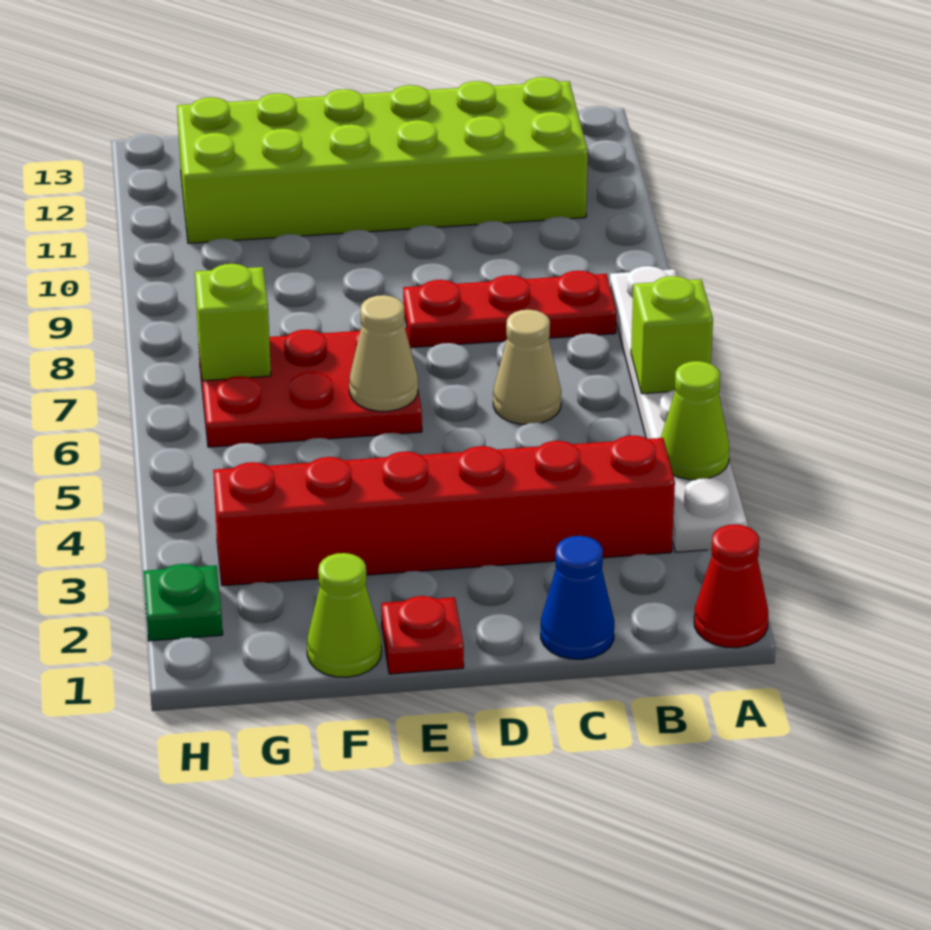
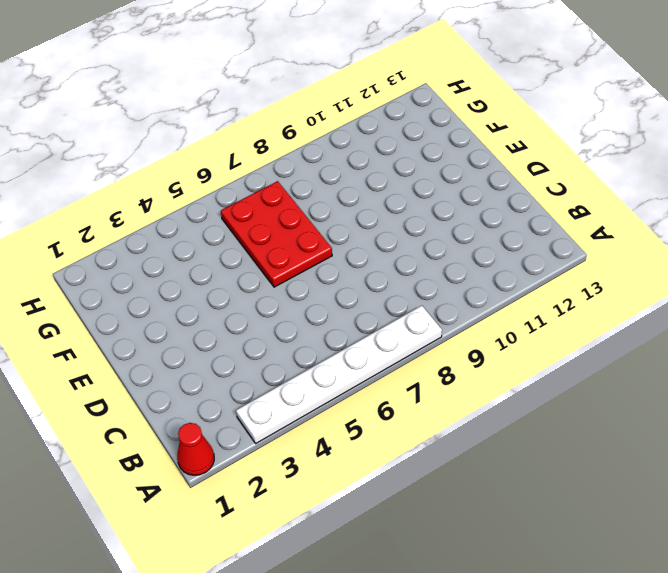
none -> red brick B3:G3 level 1
none -> red plate B8:D8 level 1
none -> lime brick B11:G12 level 1

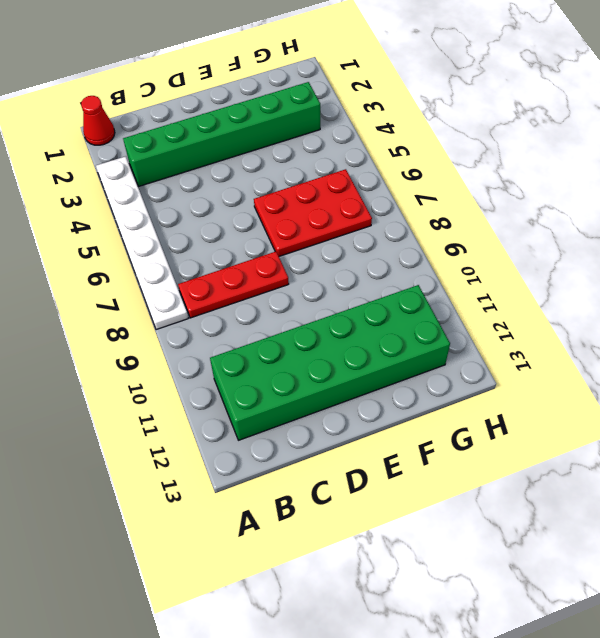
green brick B3:G3 level 1 -> red brick B3:G3 level 1
green brick B11:G12 level 1 -> lime brick B11:G12 level 1
none -> blue cone C1 level 1
none -> tan cone C6 level 1
none -> red plate E1 level 1

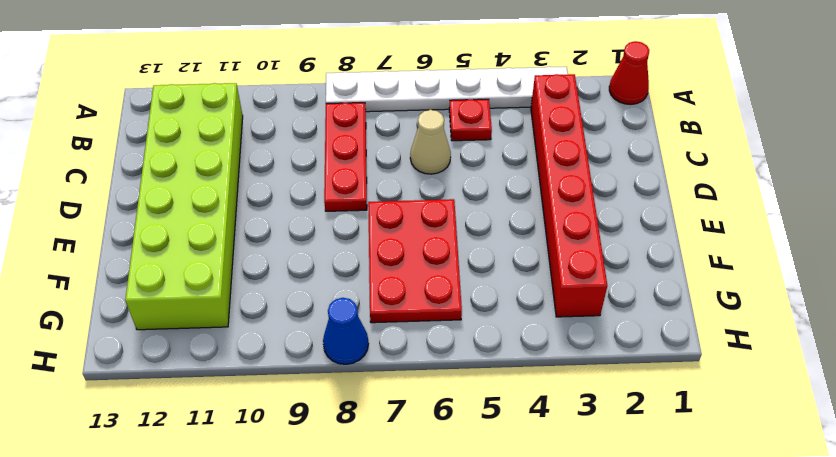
red plate B5 level 1 -> red plate E1 level 1
blue cone H8 level 1 -> blue cone C1 level 1
none -> lime cone F1 level 1
none -> green plate H2 level 1
none -> lime cone A4 level 2

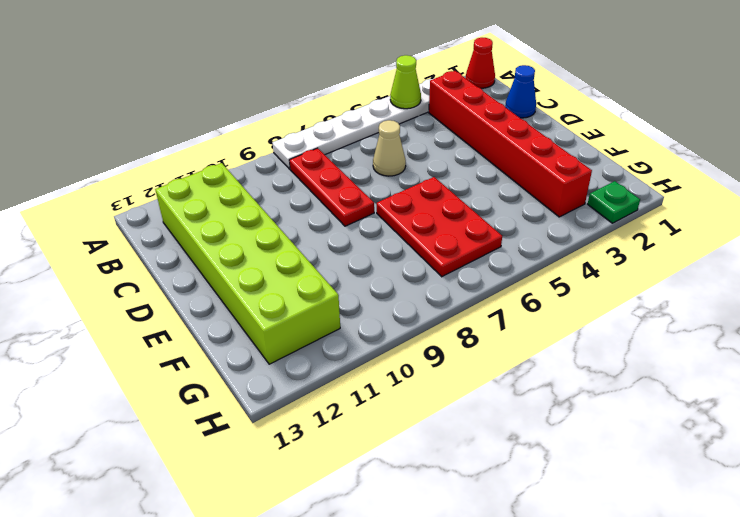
none -> red plate E1 level 1
none -> lime cone F1 level 1
none -> lime brick A6 level 2

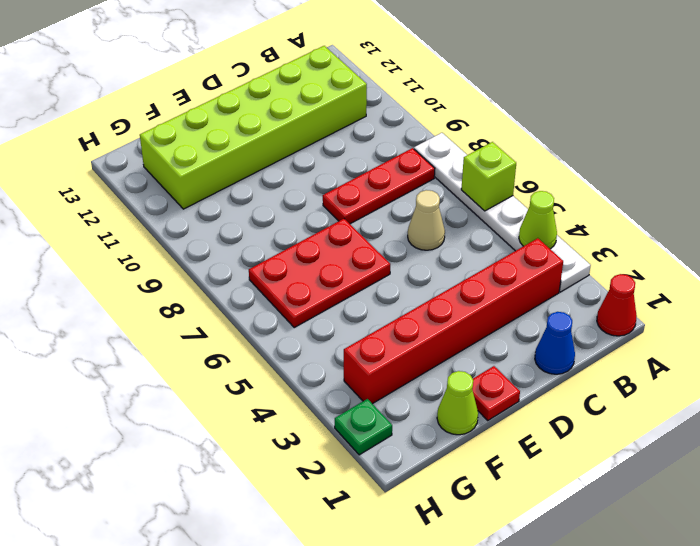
none -> tan cone E6 level 2
none -> lime brick G7 level 2

